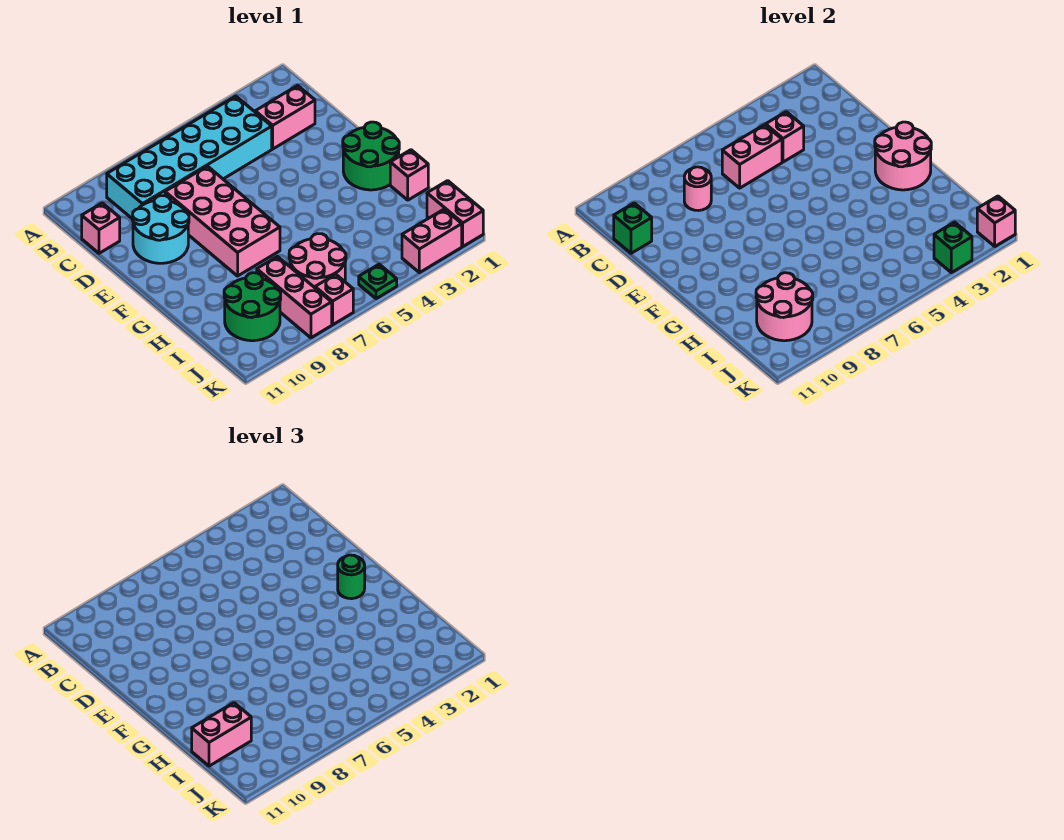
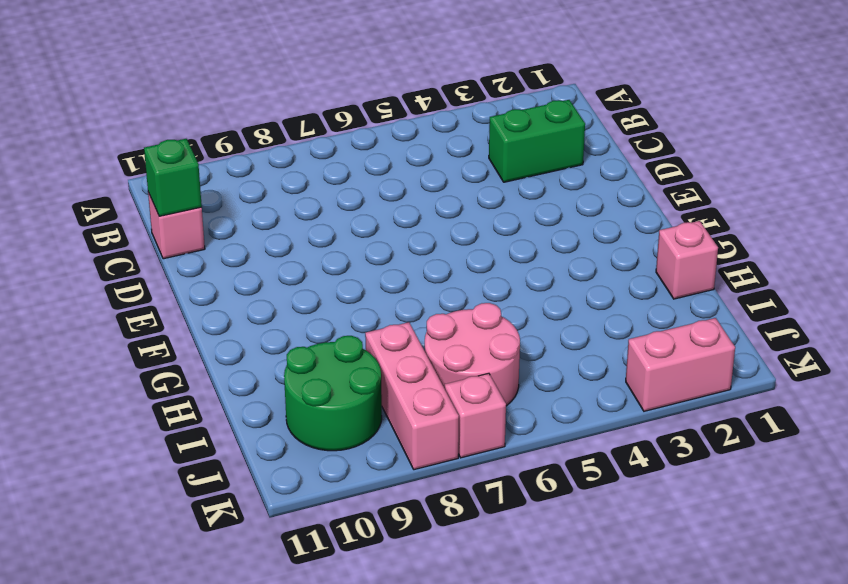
green brick C2:C3 level 1 -> pink brick C2:C3 level 1
none -> cyan brick B4:C9 level 1
none -> pink brick D7:G8 level 1
none -> cyan round brick D9:E10 level 1

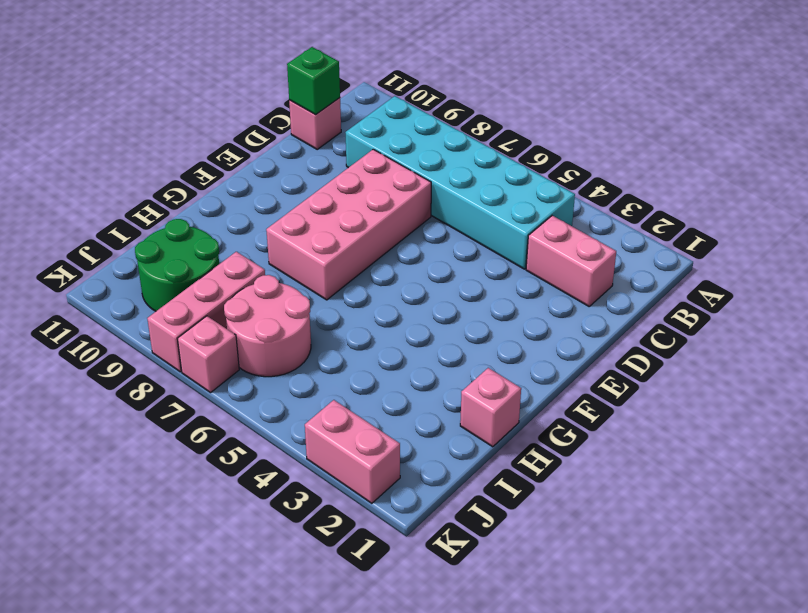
none -> cyan round brick D9:E10 level 1
none -> green round brick F1:G2 level 1
none -> pink brick J1:K1 level 1

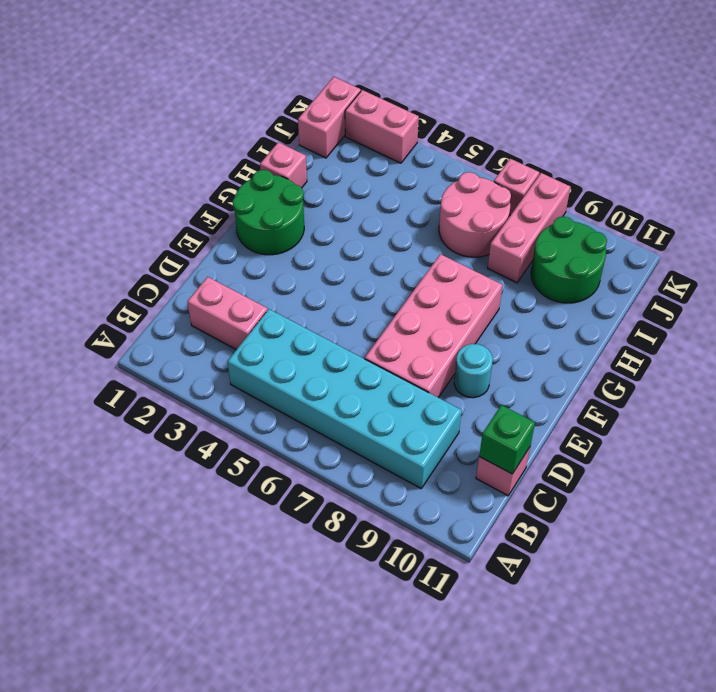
cyan round brick E9 level 1 -> cyan round brick D9:E10 level 1
none -> green plate K5 level 1
none -> pink brick C4 level 2
none -> pink brick C5:C6 level 2

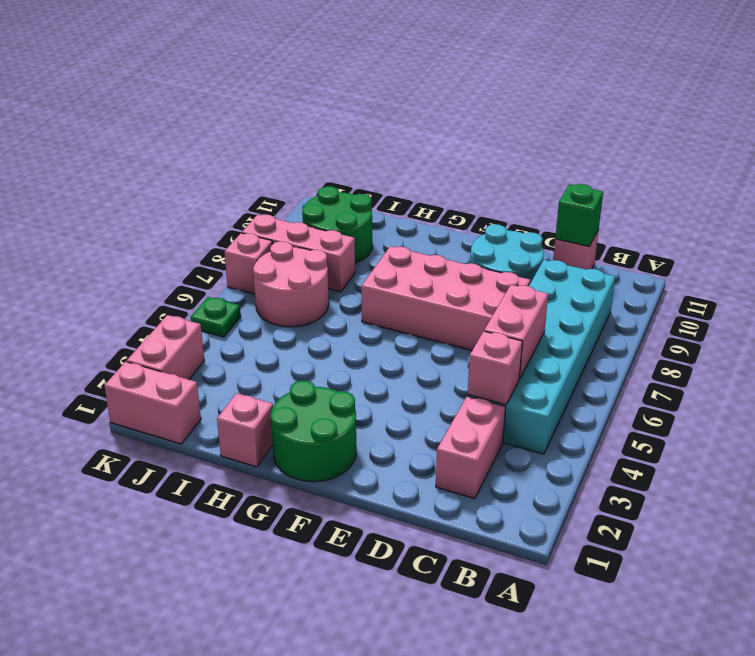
none -> pink round brick C8 level 2
none -> pink round brick F1:G2 level 2
none -> pink round brick I9:J10 level 2

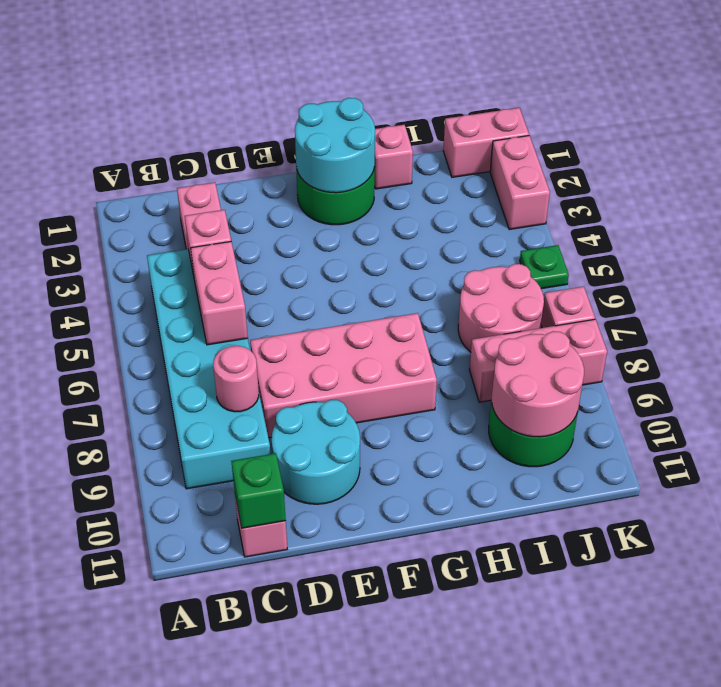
cyan round brick F1:G2 level 2 -> pink round brick F1:G2 level 2
none -> pink brick K1 level 2
none -> green brick K3 level 2
none -> green round brick F2 level 3

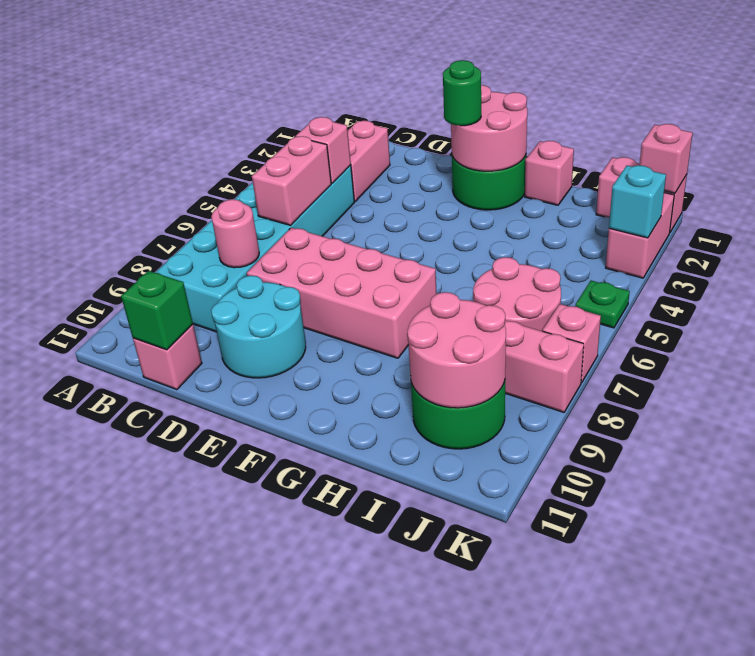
cyan brick K3 level 2 -> green brick K3 level 2
none -> pink brick I10:I11 level 3

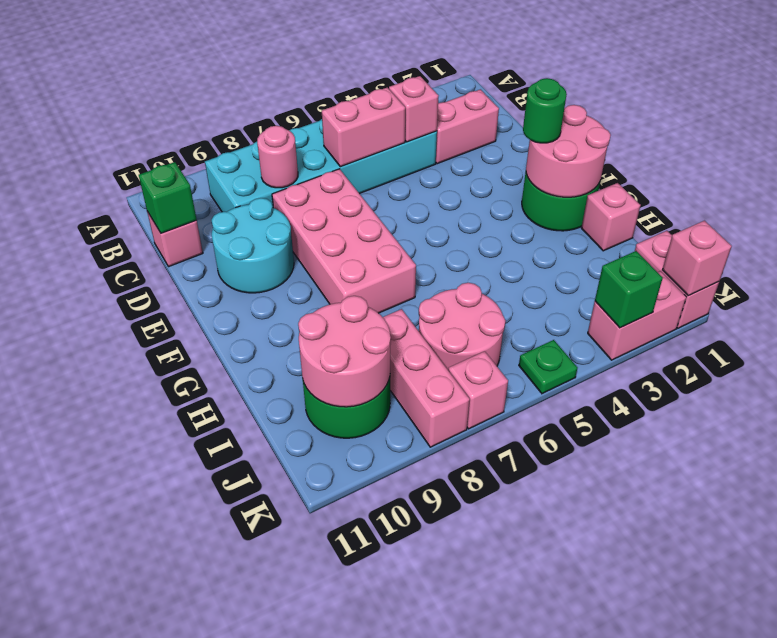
none -> pink brick I10:I11 level 3

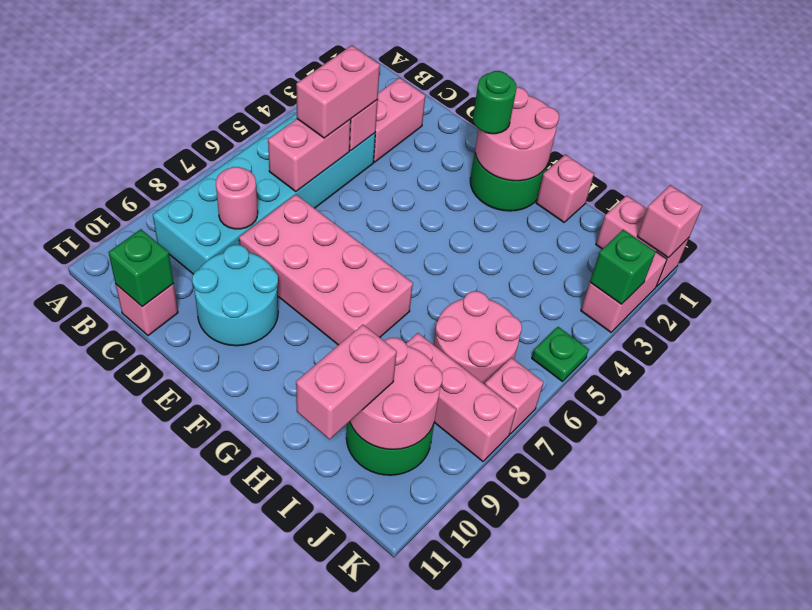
pink brick C4:C5 level 3 -> none

